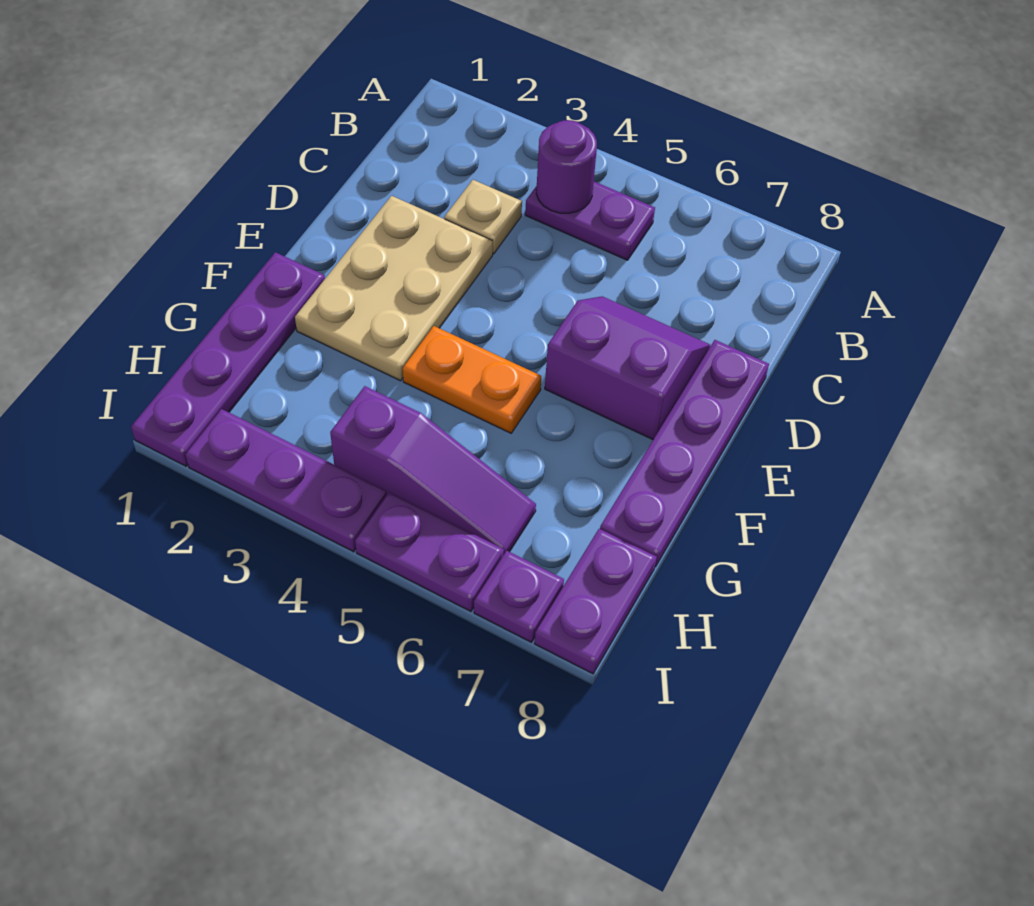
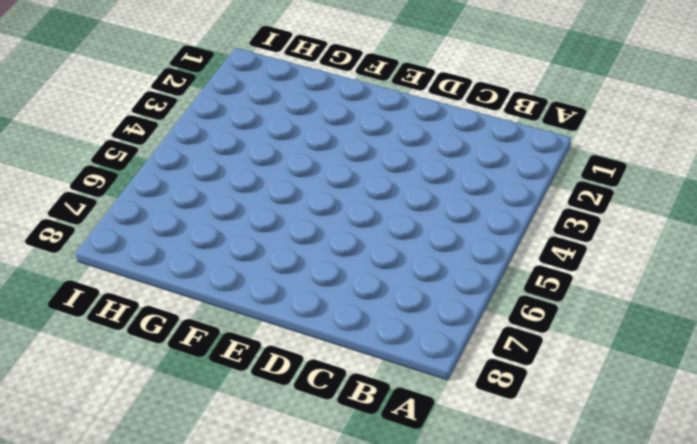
none -> purple plate B4:B5 level 1
none -> tan plate C3 level 1
none -> tan plate D2:F3 level 1

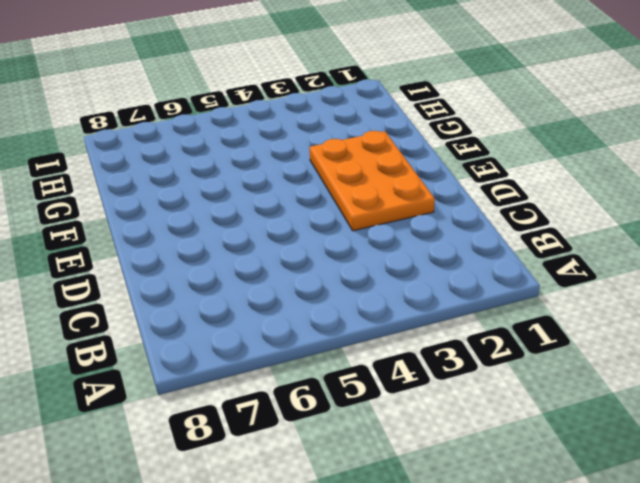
orange plate D2:F3 level 1 -> tan plate D2:F3 level 1
none -> purple plate B4:B5 level 1
none -> tan plate C3 level 1
none -> purple slope D6:E7 level 1 top E

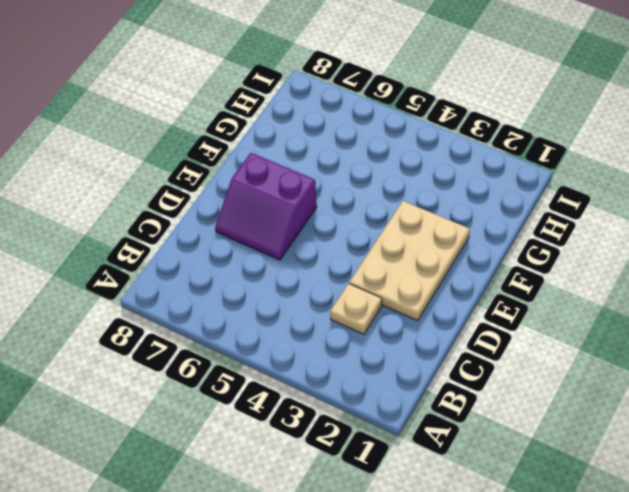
none -> purple plate B4:B5 level 1
none -> purple plate D8:G8 level 1
none -> purple plate F1:I1 level 1

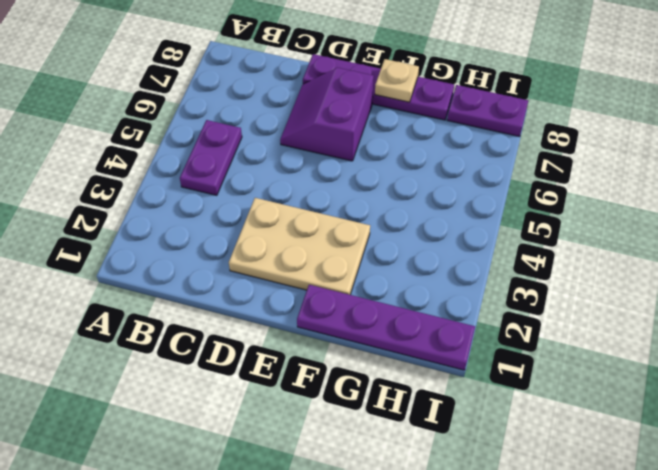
tan plate F8 level 2 -> tan plate C3 level 1
none -> orange plate F4:F5 level 1
none -> purple slope H4:H6 level 1 top 4
none -> purple plate I2:I4 level 1

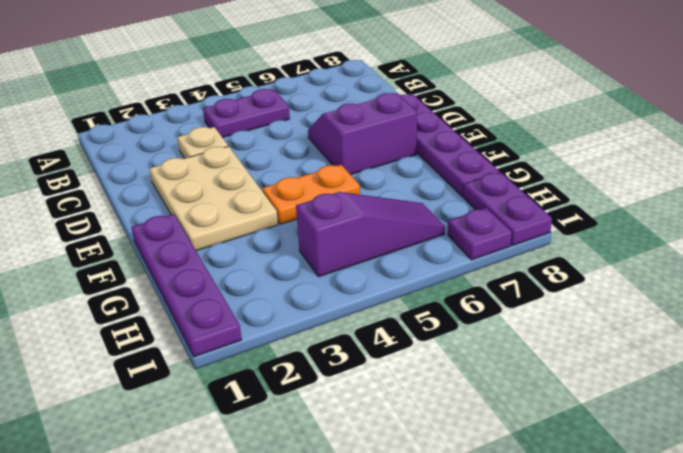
none -> purple plate I2:I4 level 1
none -> purple plate I5:I6 level 1
none -> purple round brick B4 level 2

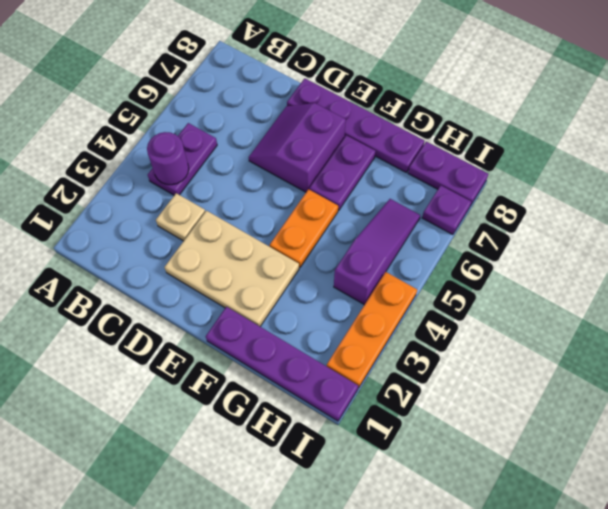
purple plate F6:F7 level 1 -> purple plate I5:I6 level 1
orange plate I2:I4 level 1 -> purple plate I2:I4 level 1

